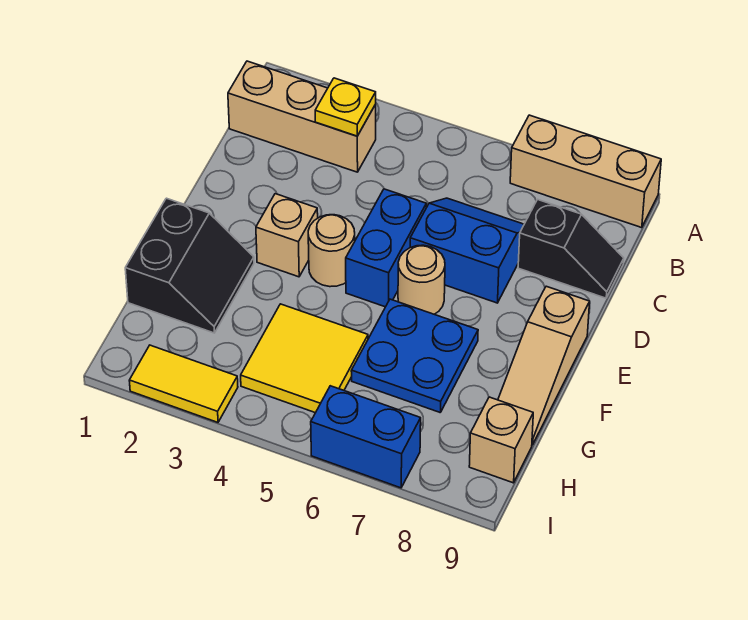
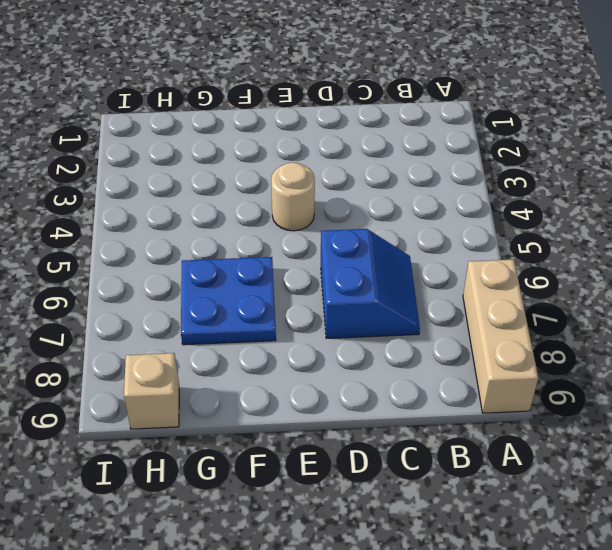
none -> tan brick B1:B3 level 1
none -> black slope C8:C9 level 1 top 8
none -> blue brick D5:E5 level 1

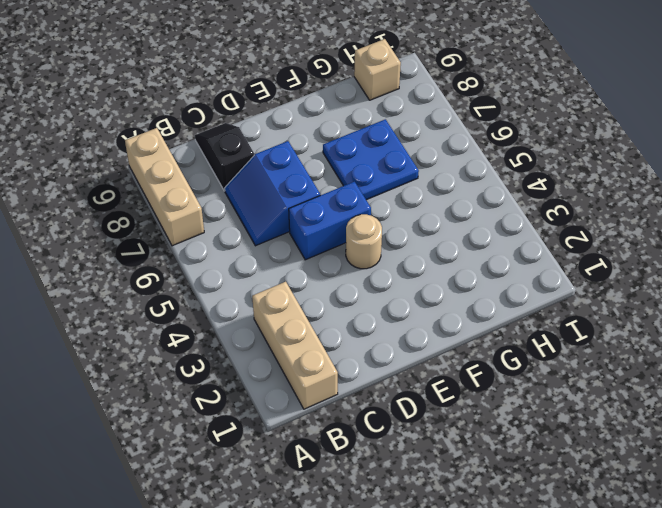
none -> tan brick E3 level 1
none -> tan round brick E6 level 1
none -> tan slope E9:G9 level 1 top E

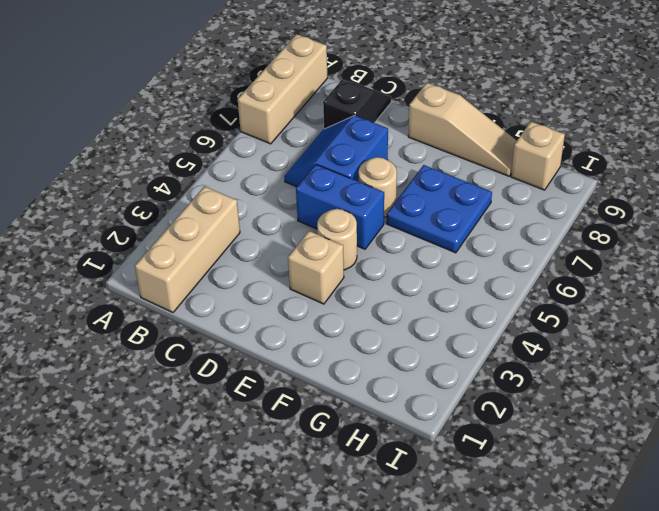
none -> black slope F1:G2 level 1 top 1
none -> yellow tile G4:H5 level 1
none -> yellow tile I2:I3 level 1

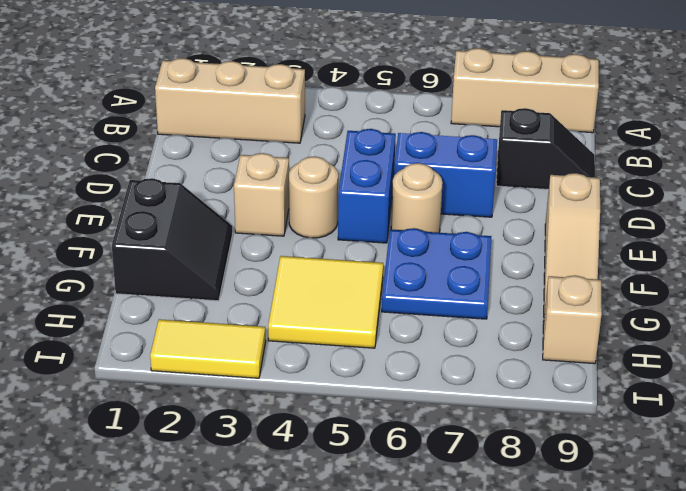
none -> blue brick I6:I7 level 1
none -> yellow plate B3 level 2

